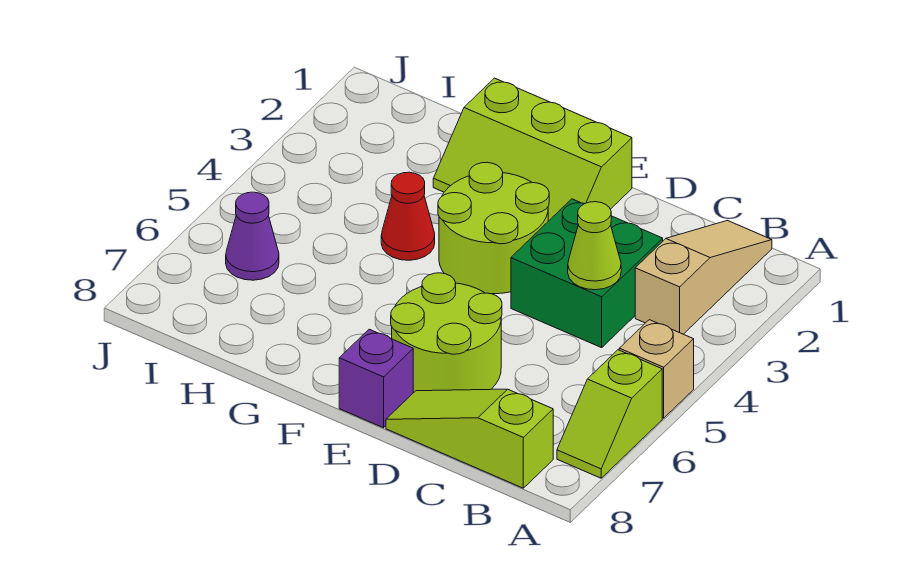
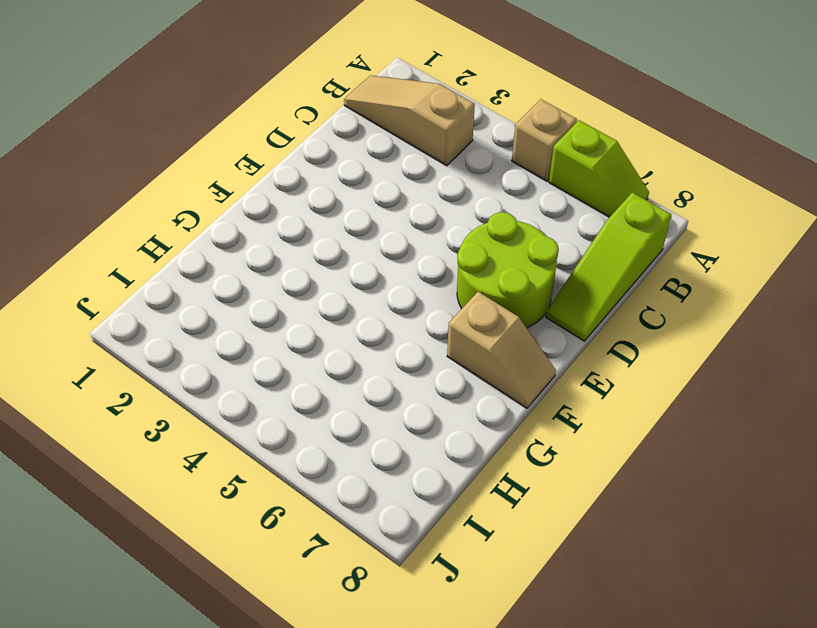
tan slope F7:F8 level 1 top 7 -> none
none -> green brick C3:D4 level 1
none -> lime slope E1:G2 level 1 top 1
none -> lime round brick E3:F4 level 1

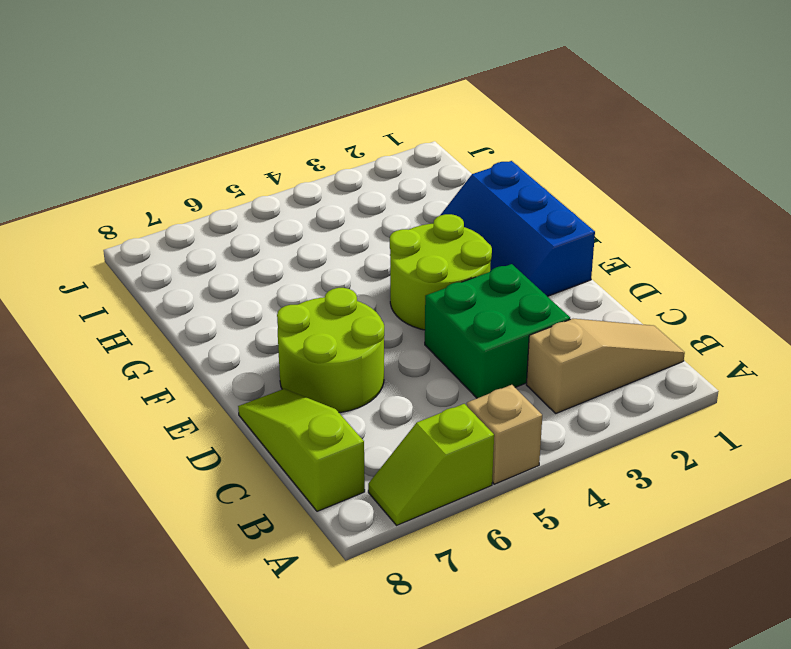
blue slope E1:G2 level 1 top 1 -> lime slope E1:G2 level 1 top 1
none -> purple brick E8 level 1
none -> red cone G4 level 1
none -> purple cone I6 level 1

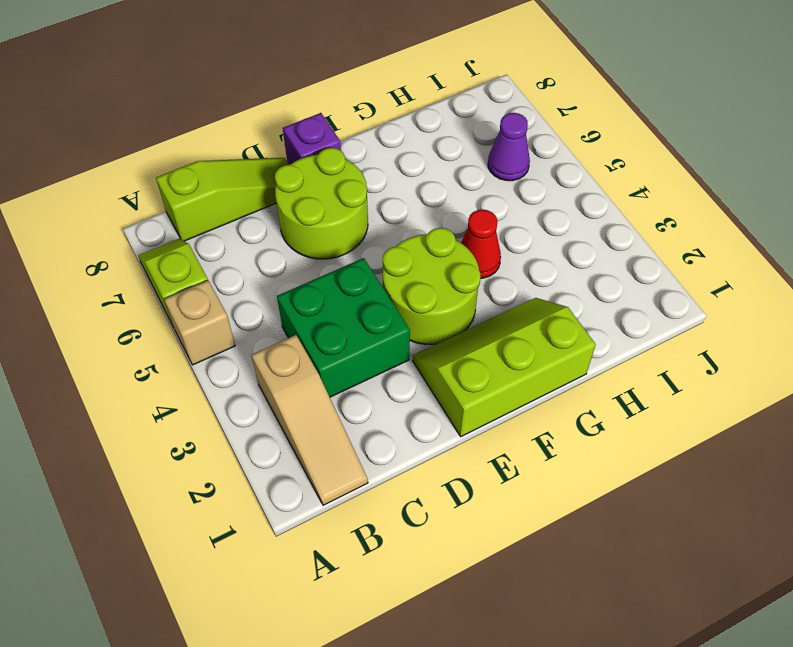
none -> lime cone C4 level 2

